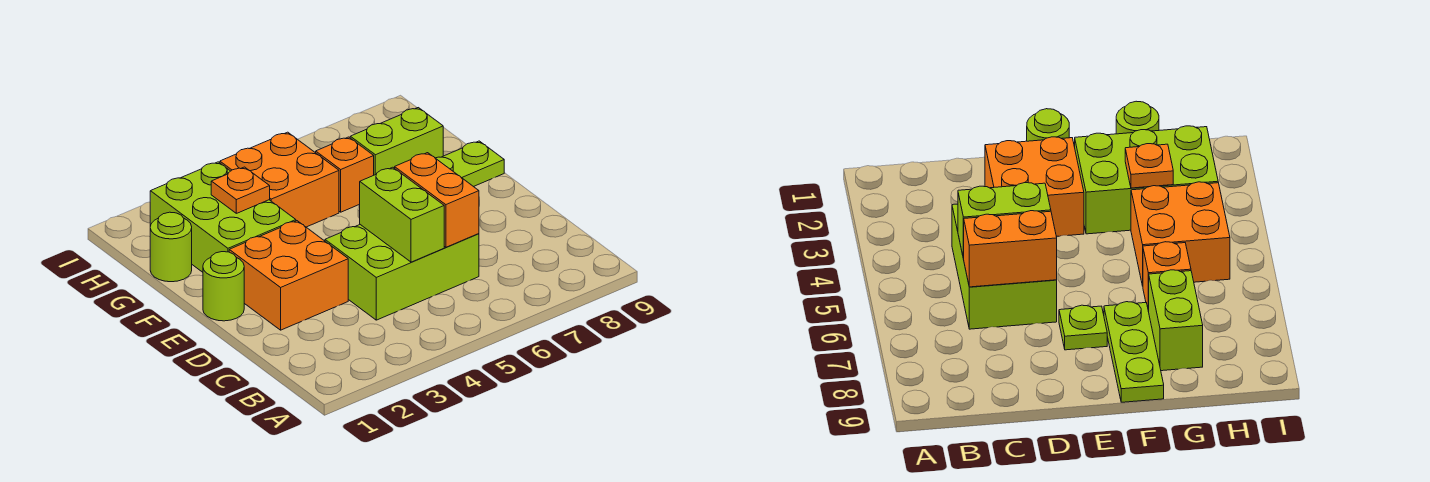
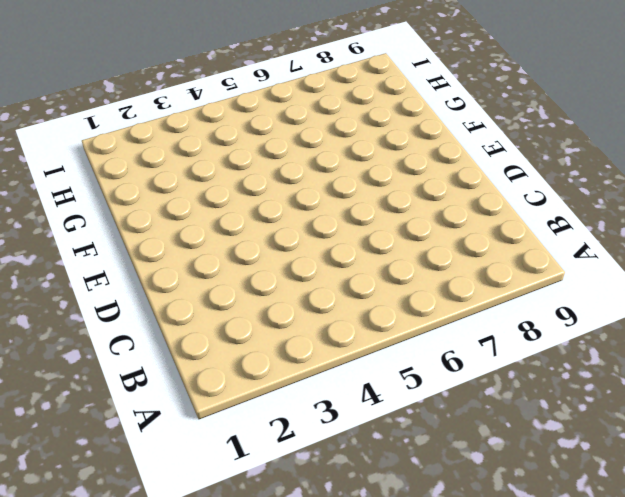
none -> lime brick C4:D6 level 1
none -> orange brick D2:E3 level 1
none -> lime round brick E1 level 1

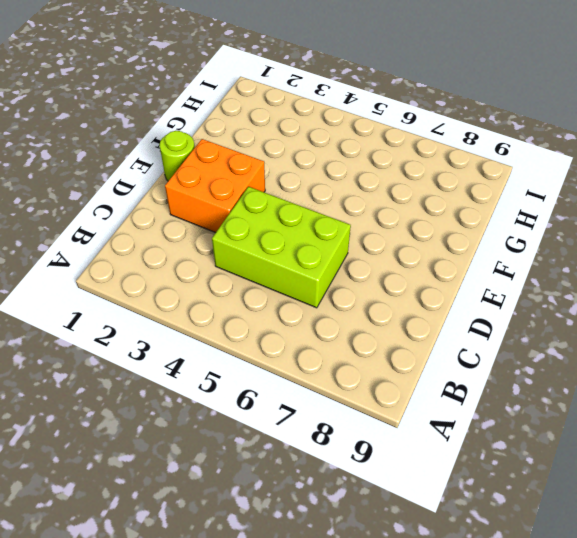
none -> lime plate E7 level 1
none -> lime brick F2:H3 level 1
none -> lime plate F7:F9 level 1

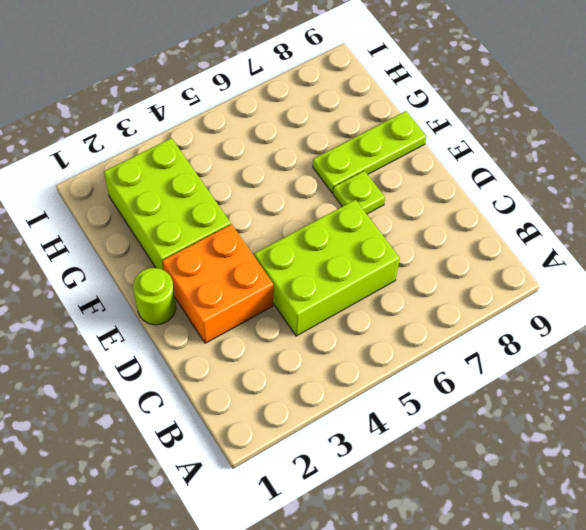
none -> lime round brick G1 level 1
none -> orange brick G4:H5 level 1
none -> orange brick G6 level 1

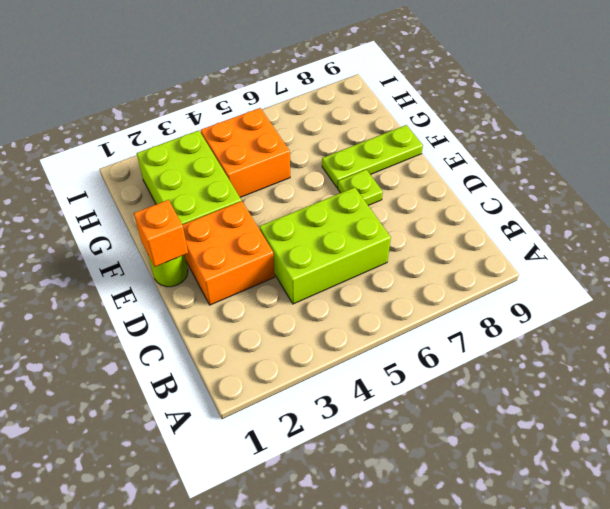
orange brick E1 level 2 -> orange brick G6 level 1
none -> lime round brick G1 level 1
none -> lime brick G7:G8 level 1
none -> lime brick C5:D5 level 2

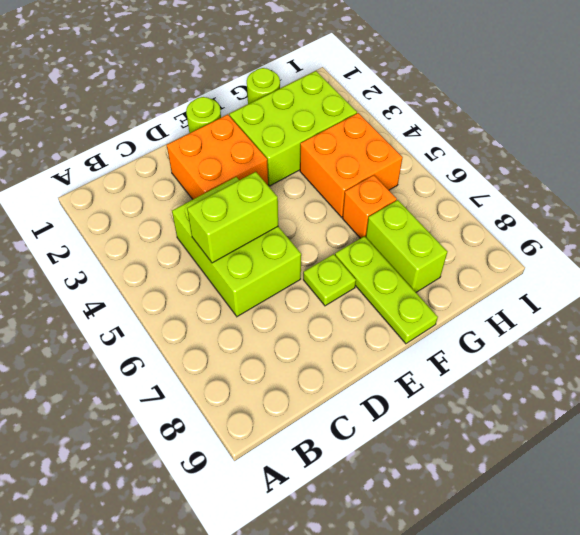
none -> orange brick C6:D6 level 2
none -> orange plate G3 level 2

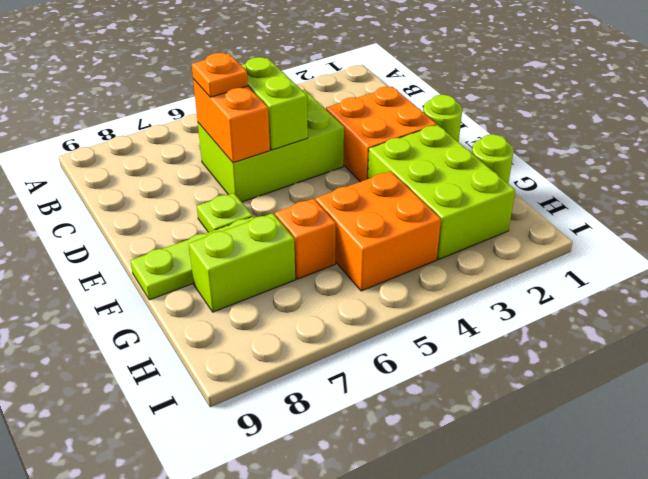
orange plate C6 level 3 -> orange plate G3 level 2

